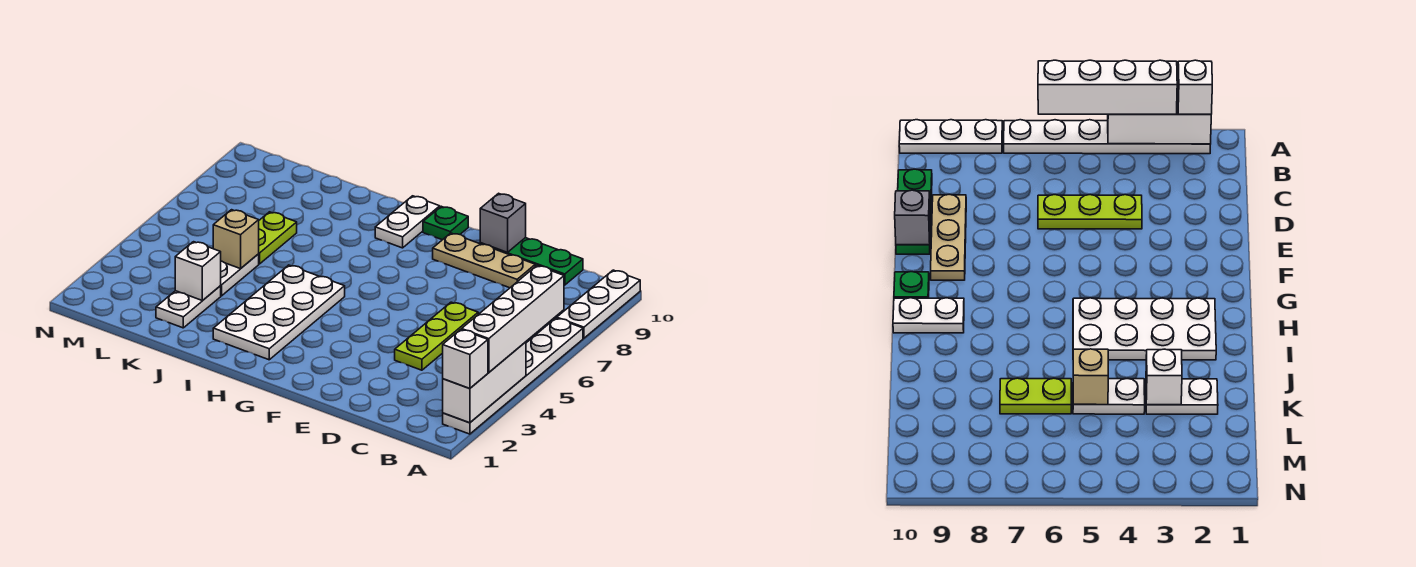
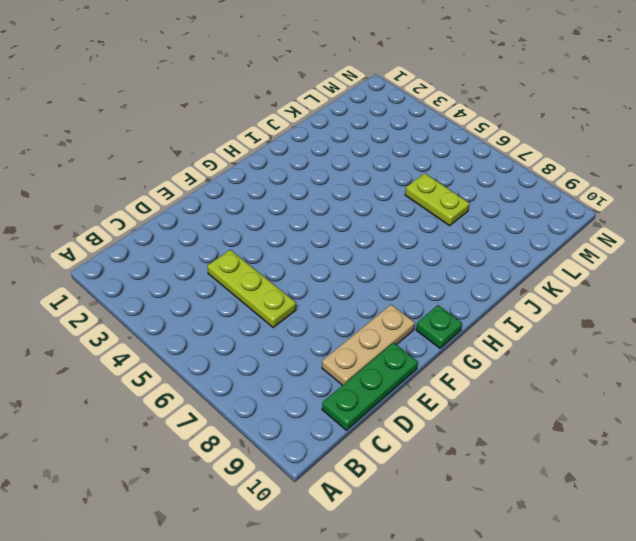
none -> white plate A2:A7 level 1
none -> white plate A8:A10 level 1
none -> white plate H2:I5 level 1

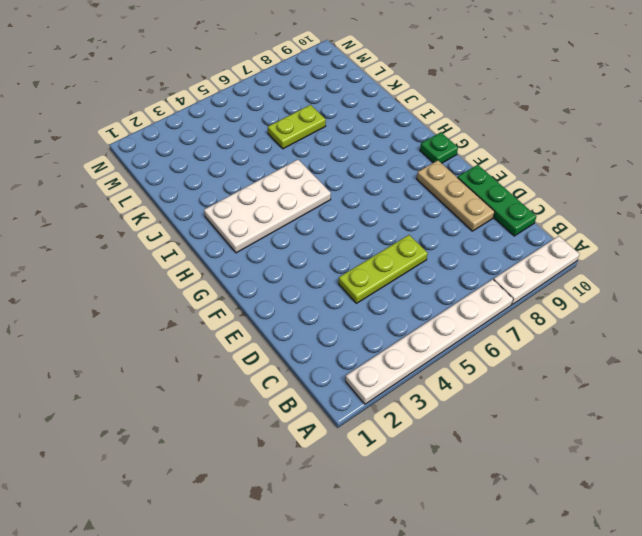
none -> white plate H9:H10 level 1
none -> white plate K2:K3 level 1
none -> white plate K4:K5 level 1

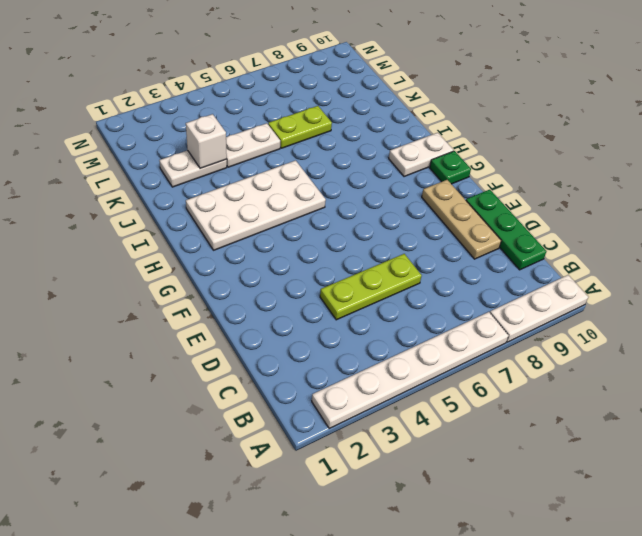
none -> white brick A2:A4 level 2
none -> grey brick E10 level 2
none -> tan brick K5 level 2

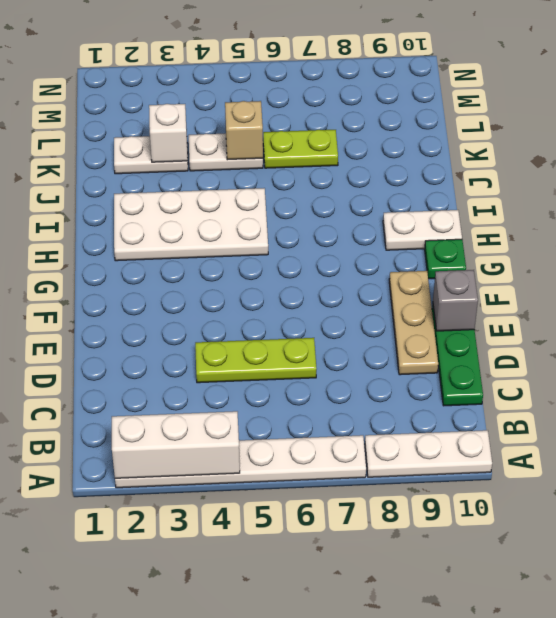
none -> white brick A2 level 3
none -> white brick A3:A6 level 3

